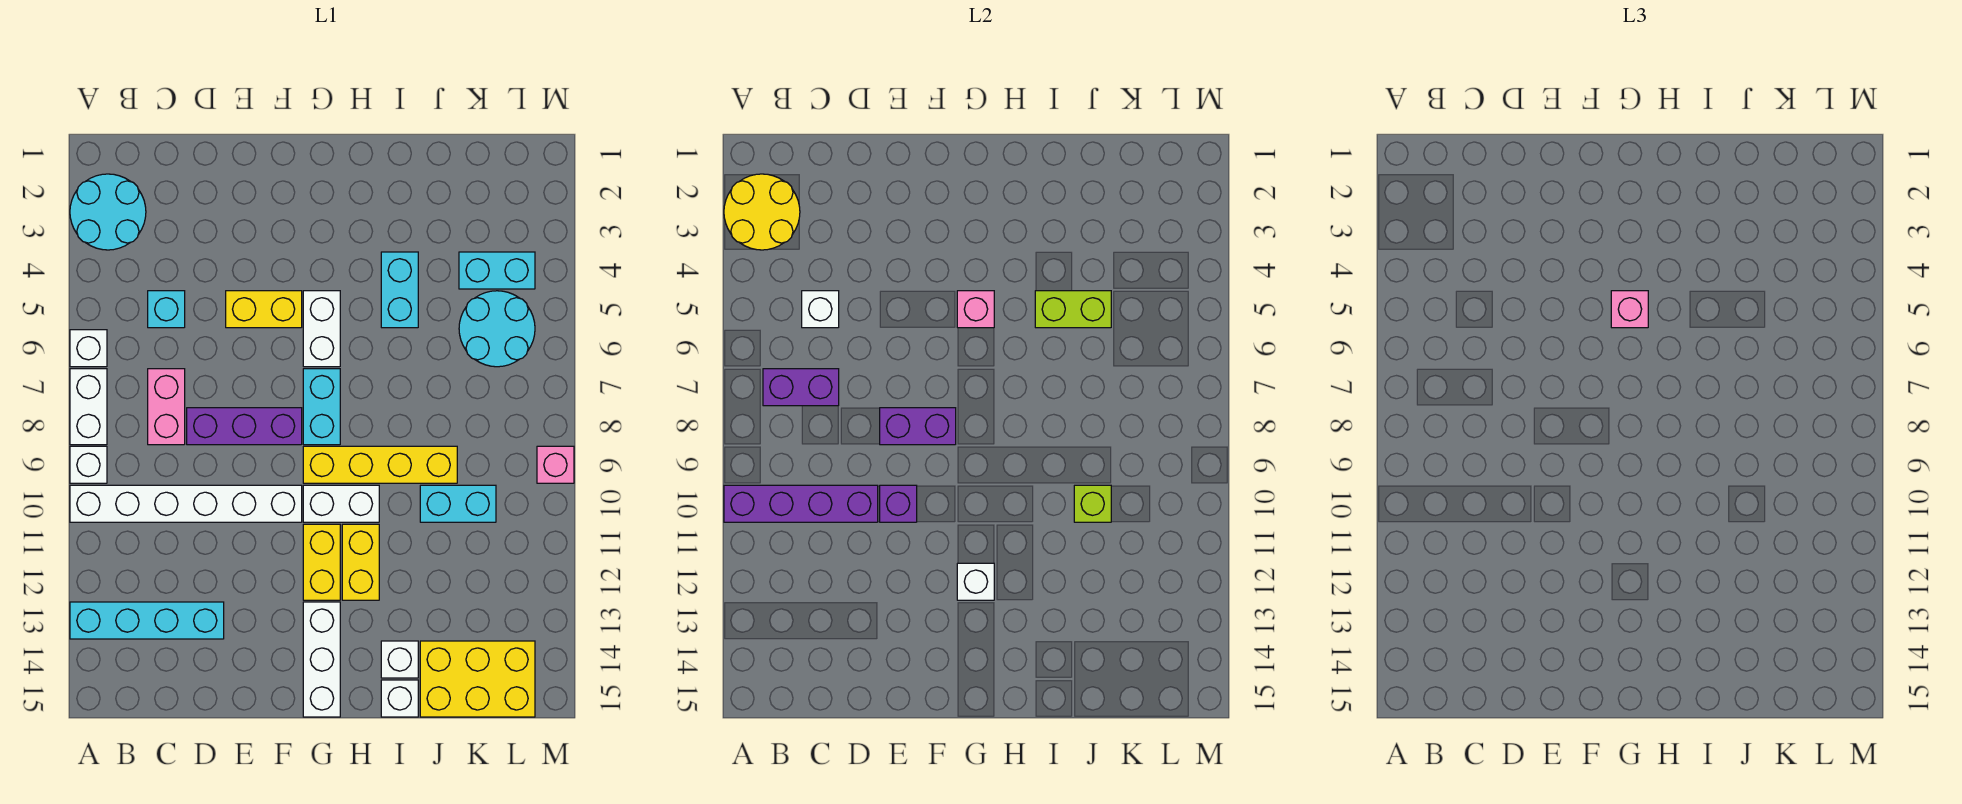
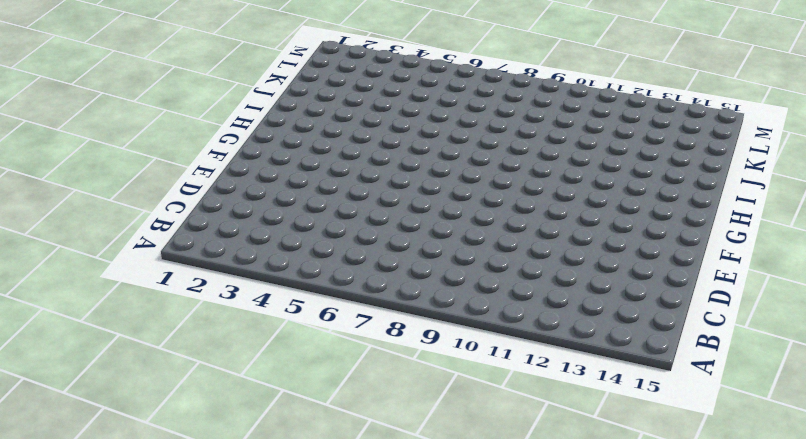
none -> cyan round brick A2:B3 level 1
none -> white brick A6 level 1
none -> white brick A7:A8 level 1
none -> white brick A9 level 1

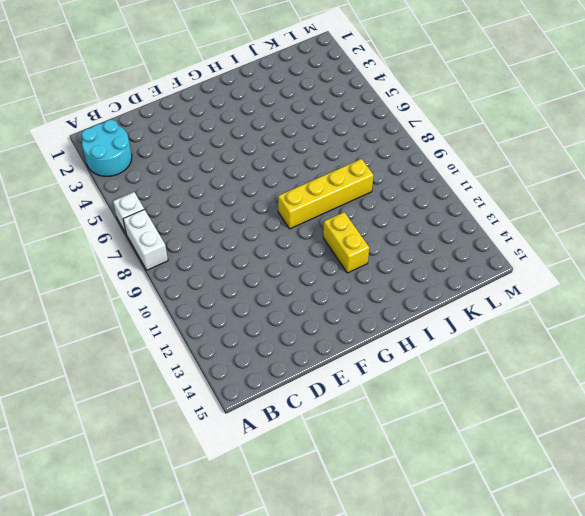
none -> white brick A9 level 1
none -> white brick A10:F10 level 1
none -> cyan brick A13:D13 level 1
none -> cyan brick C5 level 1

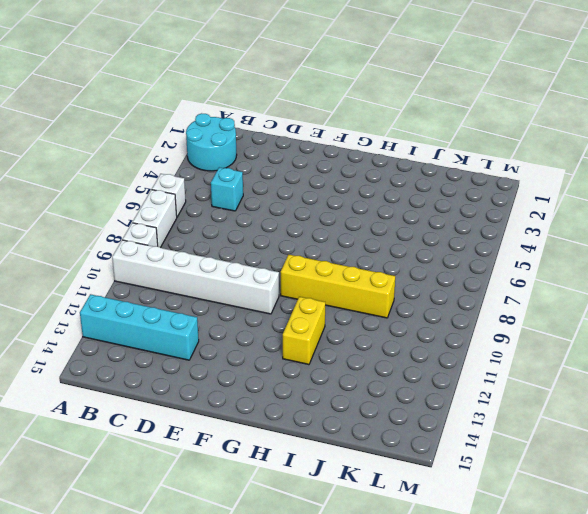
none -> pink brick C7:C8 level 1
none -> purple brick D8:F8 level 1
none -> yellow brick E5:F5 level 1
none -> white brick G5:G6 level 1

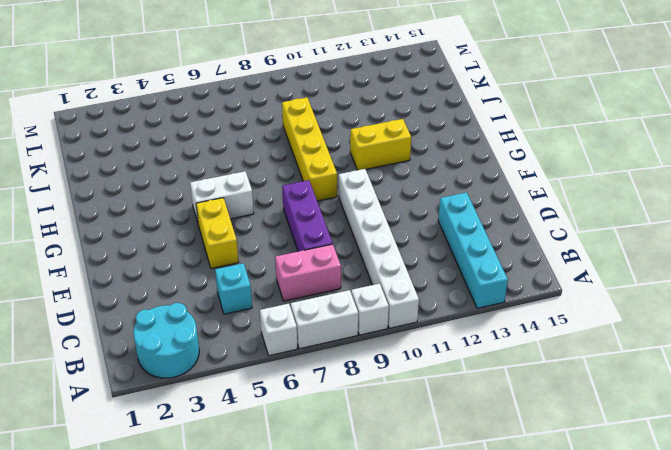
none -> cyan brick G7:G8 level 1
none -> white brick G10:H10 level 1
none -> yellow brick G11:G12 level 1
none -> white brick G13:G15 level 1

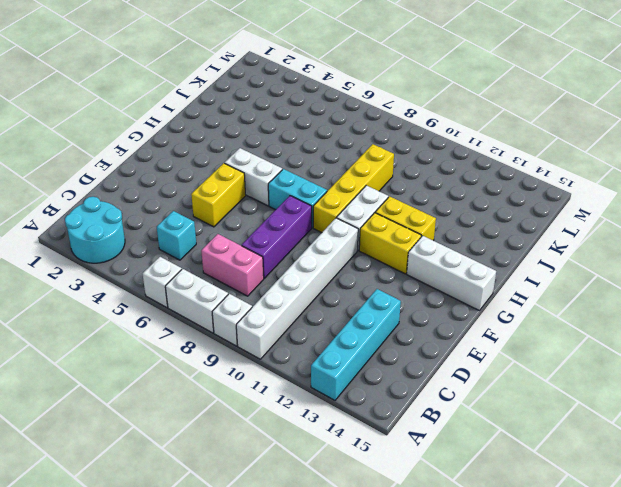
none -> cyan brick I4:I5 level 1
none -> white brick I14 level 1
none -> white brick I15 level 1
none -> cyan brick J10:K10 level 1

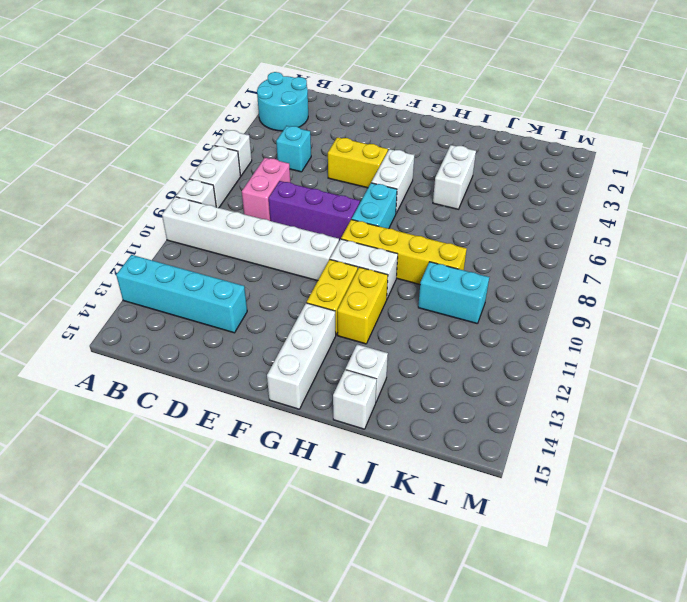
white brick I4:I5 level 1 -> cyan brick I4:I5 level 1
none -> yellow brick J14:L15 level 1
none -> cyan brick K4:L4 level 1
none -> cyan round brick K5:L6 level 1
none -> pink brick M9 level 1

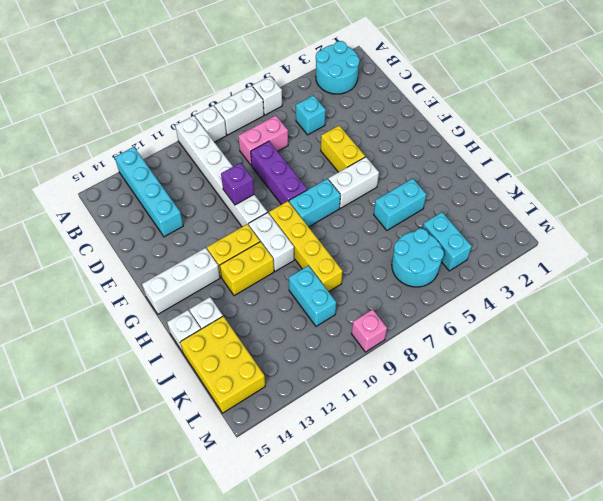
none -> yellow round brick A2:B3 level 2
none -> purple brick A10:D10 level 2
none -> purple brick B7:C7 level 2
none -> white brick C5 level 2

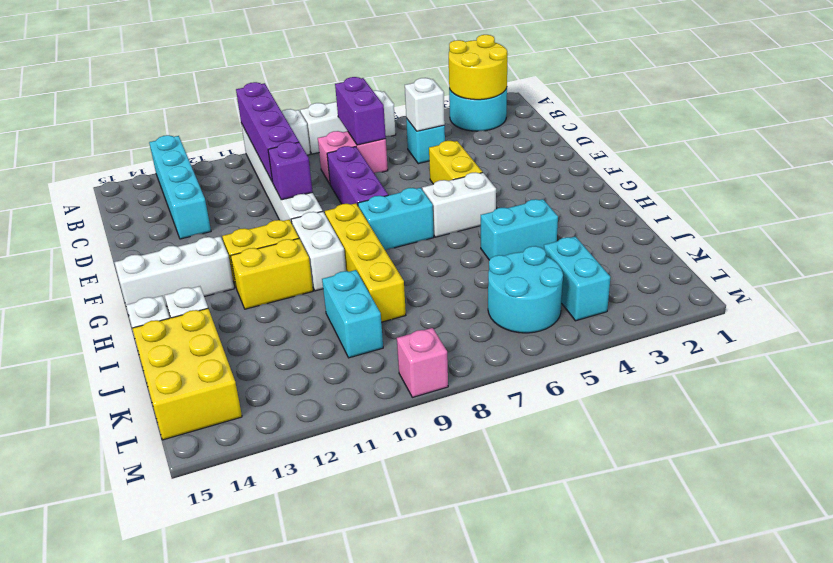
none -> purple brick E8:F8 level 2
none -> pink brick G5 level 2
none -> white brick G12 level 2
none -> lime brick I5:J5 level 2

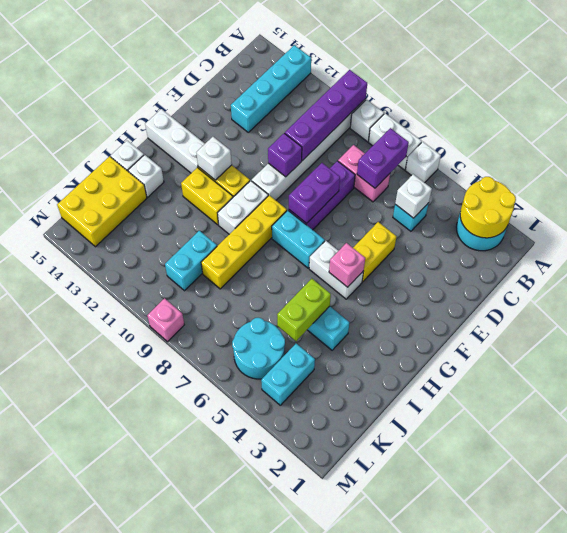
none -> lime brick J10 level 2
none -> pink brick G5 level 3

